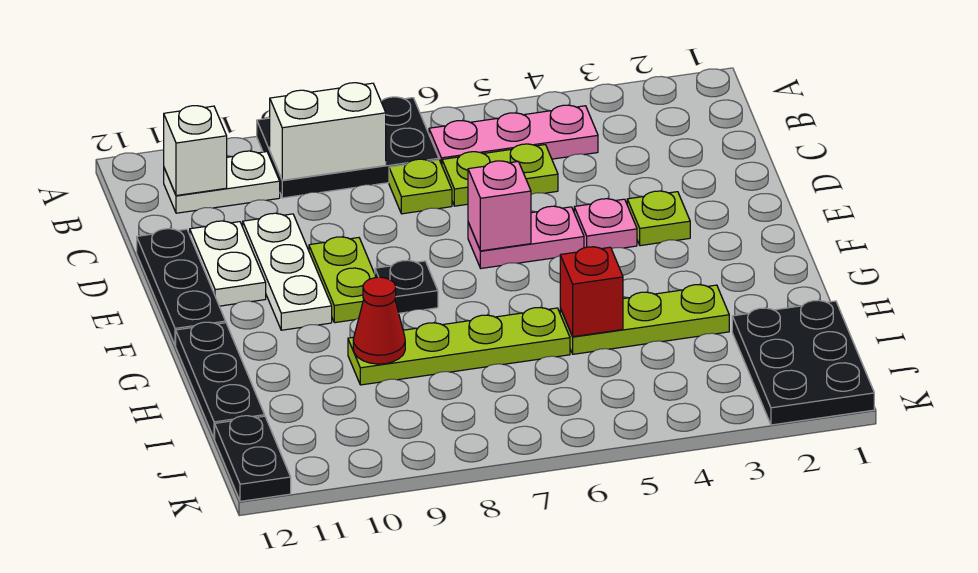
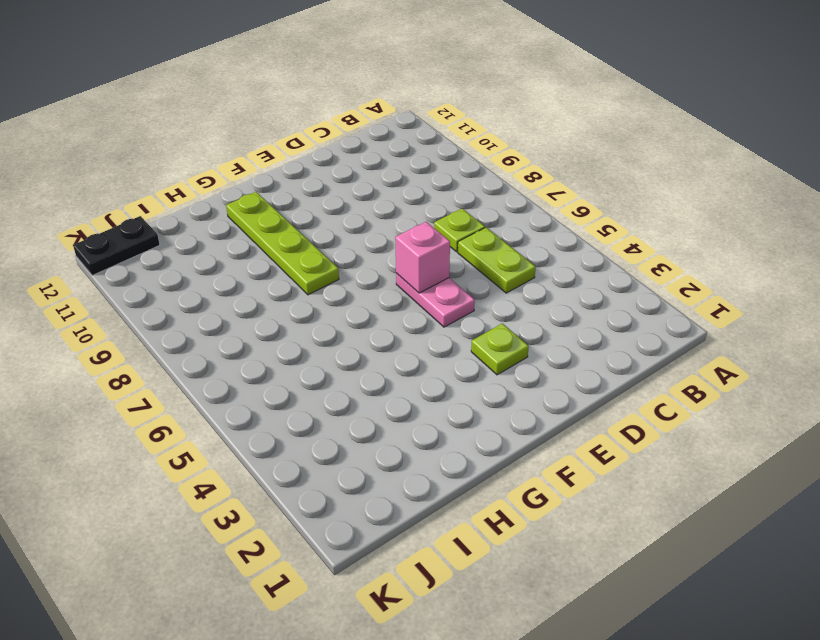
lime plate G8:G11 level 1 -> lime plate H6:H9 level 1
none -> black plate A7:B9 level 1
none -> pink plate B4:B6 level 1
none -> white plate B10:B11 level 1

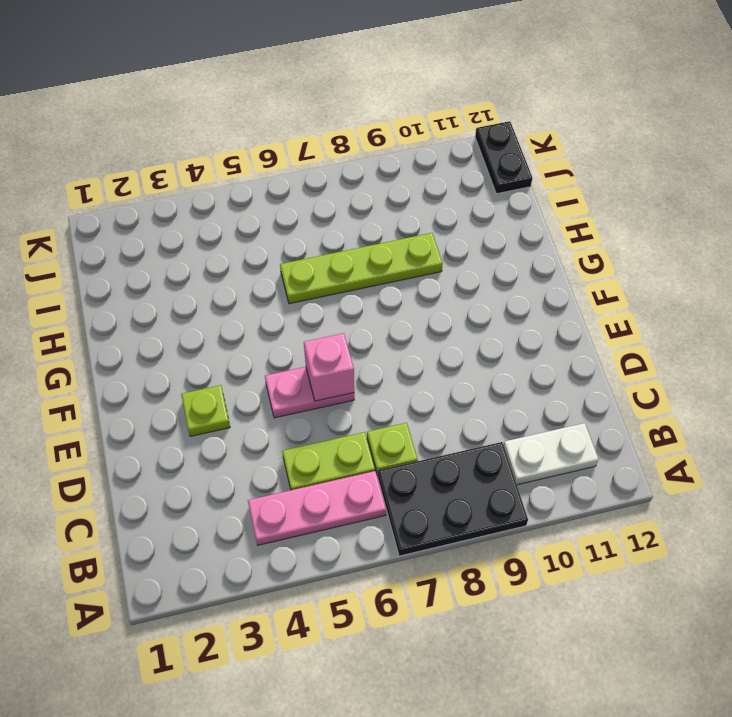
none -> white plate D10:F10 level 1
none -> white plate D11:E11 level 1
none -> black plate D12:F12 level 1

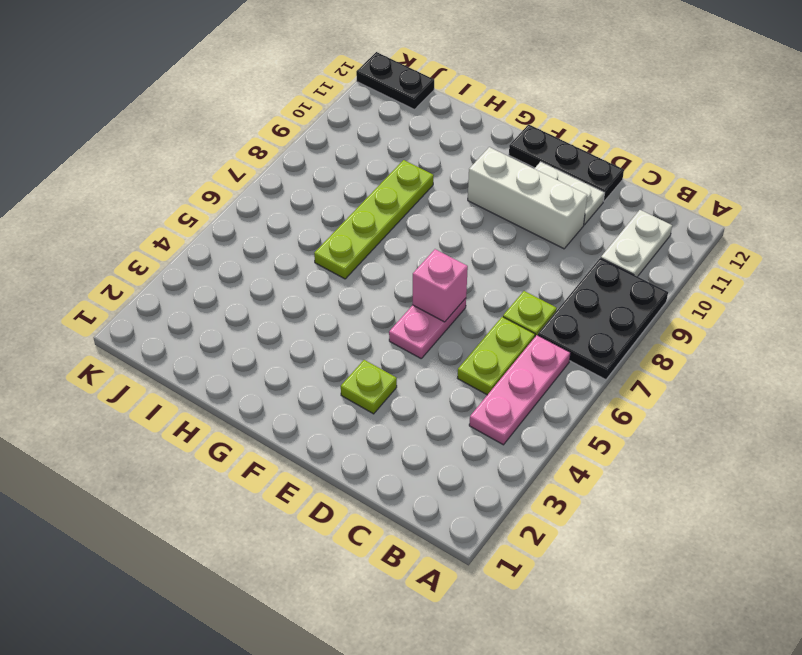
white brick D10:F10 level 1 -> white plate D10:F10 level 1
none -> pink plate E4 level 1
none -> lime plate E9:F9 level 1
none -> black plate F8 level 1

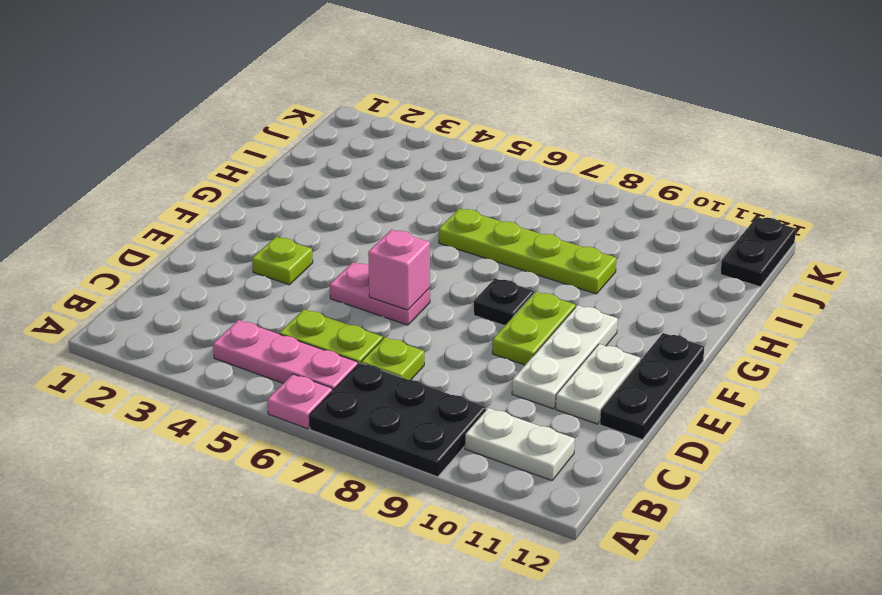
pink plate A6 level 1 -> pink plate E4 level 1
none -> black plate G12:I12 level 1
none -> lime plate H3:H5 level 1
none -> black plate I1:K2 level 1

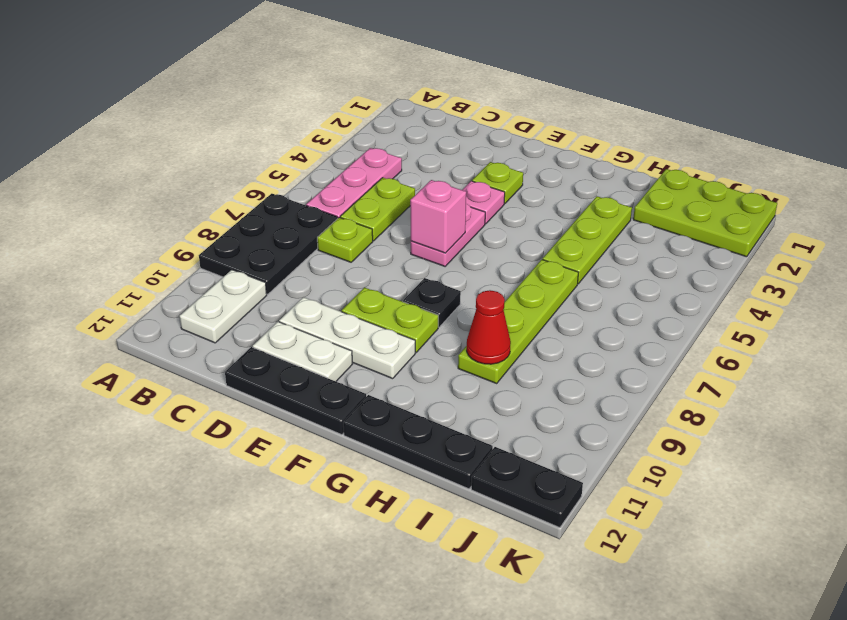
lime plate I1:K2 level 1 -> black plate I1:K2 level 1
none -> white brick B8:B9 level 2
none -> white brick B11 level 2
none -> red brick H5 level 2

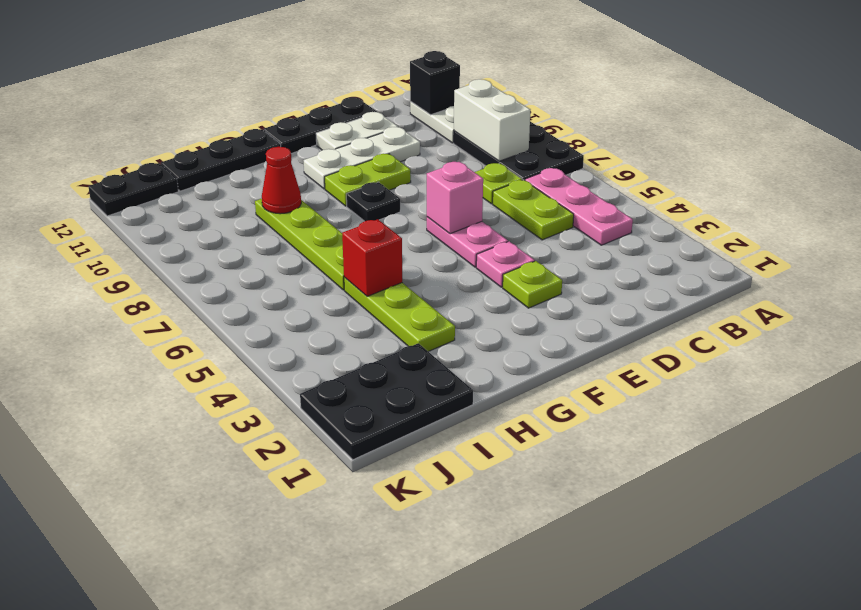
black brick B11 level 2 -> white brick B11 level 2

